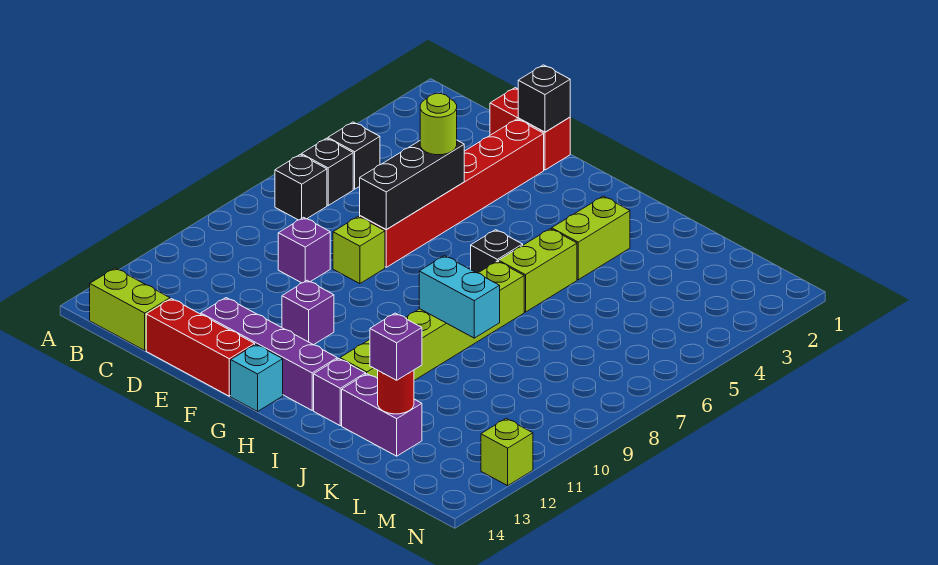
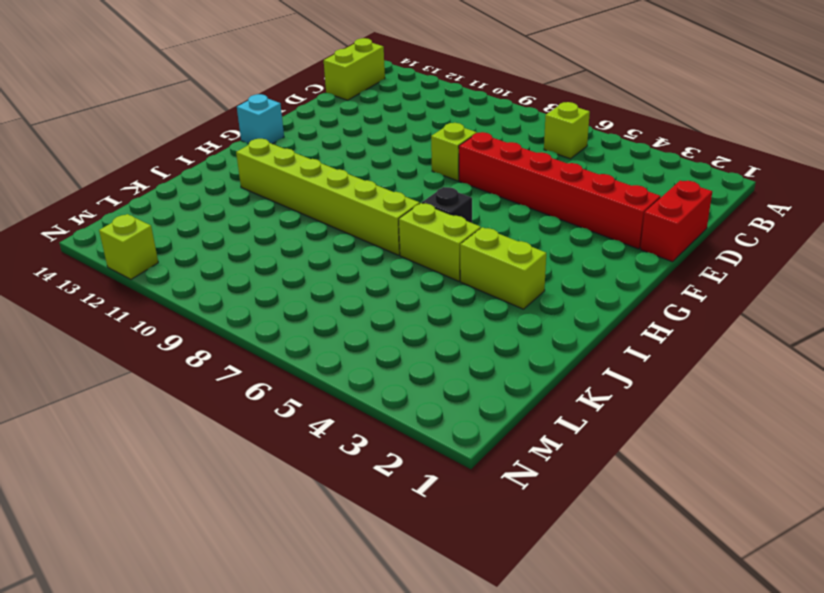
lime brick B6 level 1 -> black brick B6 level 1
none -> black brick B5 level 1
none -> black brick B7 level 1
none -> purple brick D9 level 1

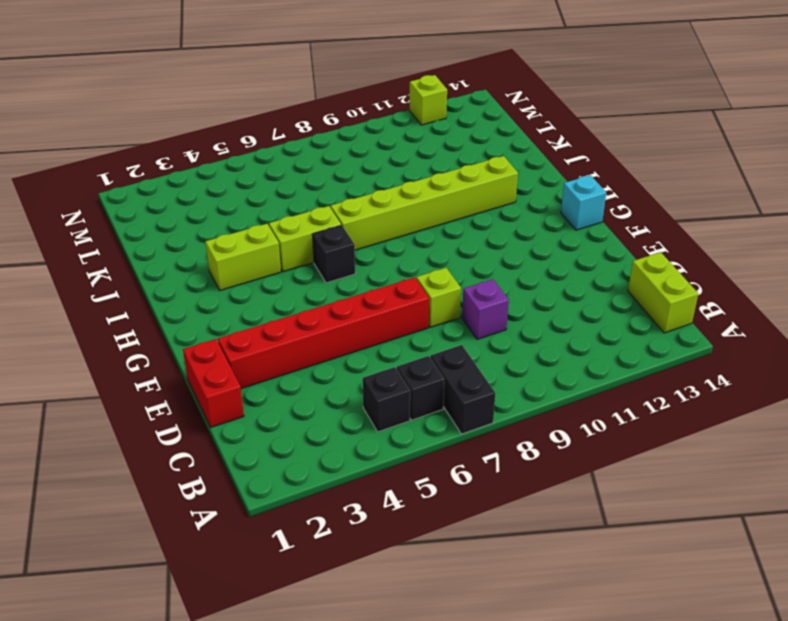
black brick A7:B7 level 1 -> black brick B7 level 1
none -> red brick D14:F14 level 1
none -> purple brick E13:H13 level 1
none -> purple brick F11 level 1

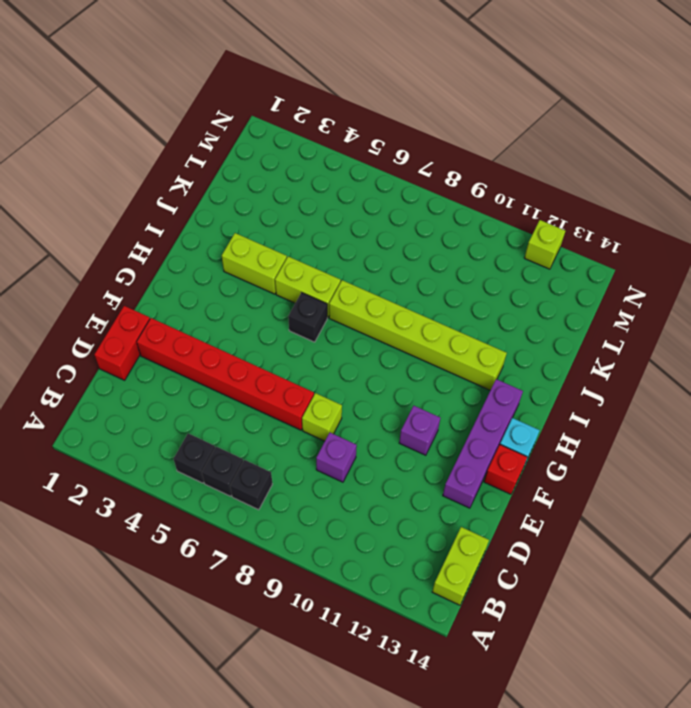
red brick F14 level 1 -> red brick D14:F14 level 1
none -> purple brick I13 level 1
none -> purple brick J13:K13 level 1
none -> black brick E1 level 2

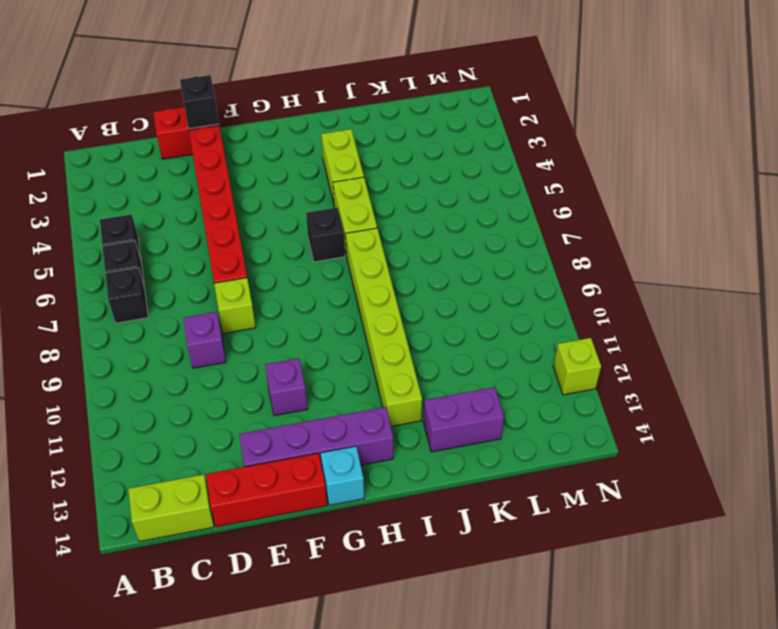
none -> purple brick I13 level 1
none -> black brick E5:E7 level 2
none -> cyan brick I9:J9 level 2

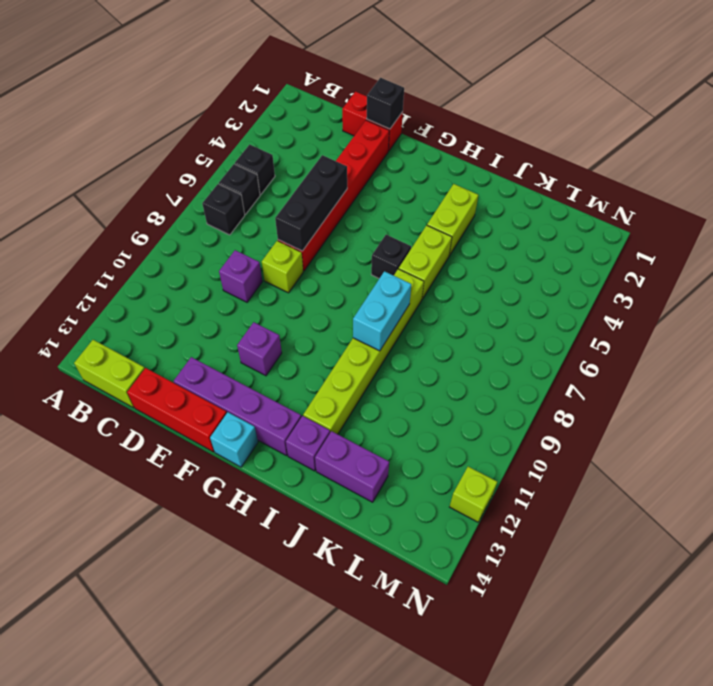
cyan brick I8:I9 level 2 -> cyan brick I9:J9 level 2
none -> red round brick K13 level 2
none -> lime round brick E5 level 3
none -> purple brick K13 level 3

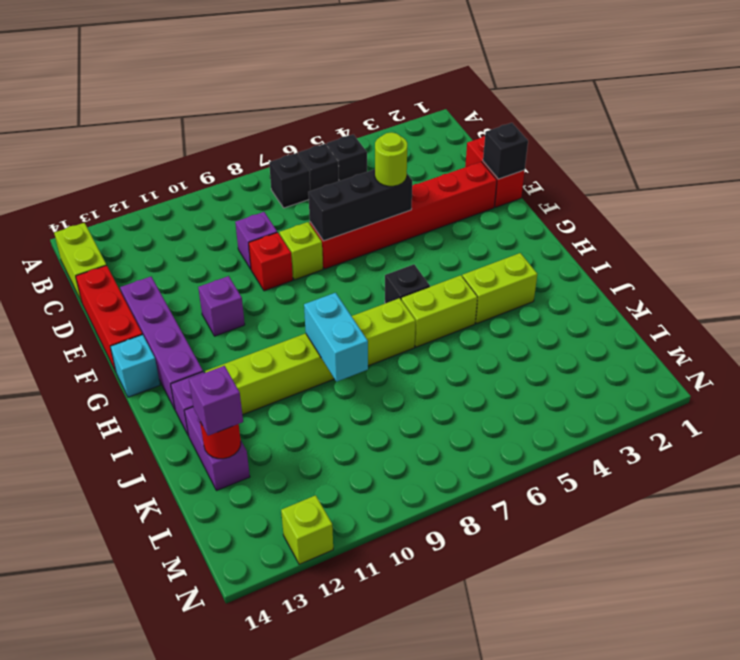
red brick E9 level 1 -> none

